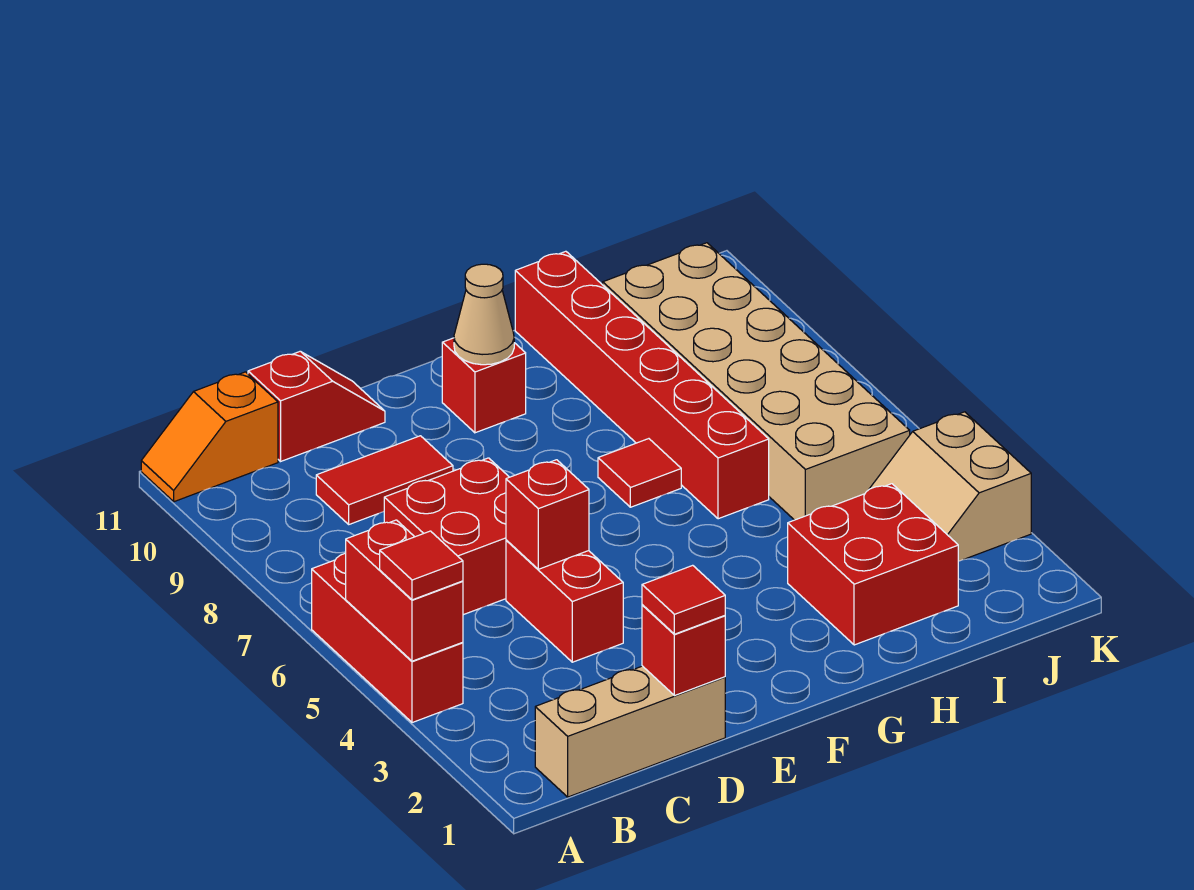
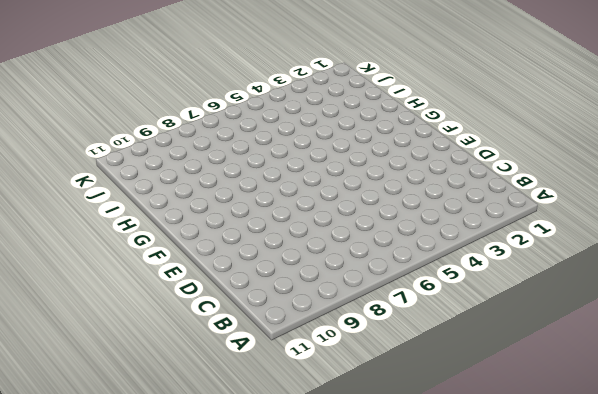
none -> red brick A4:A6 level 1
none -> orange slope A11:B11 level 1 top B
none -> tan brick B1:D1 level 1

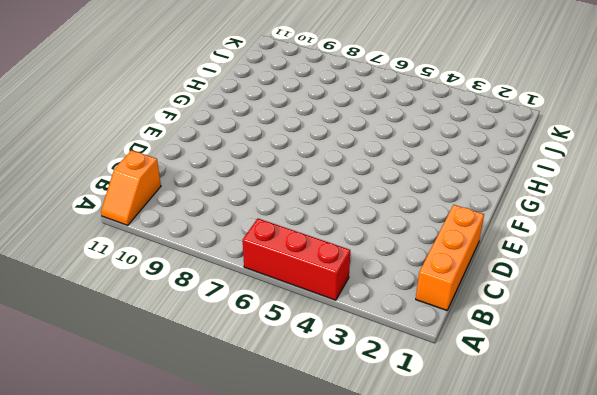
orange brick B1:D1 level 1 -> tan brick B1:D1 level 1
none -> red brick C6:D7 level 1
none -> red tile C9:D9 level 1
none -> red slope C11:D11 level 1 top C

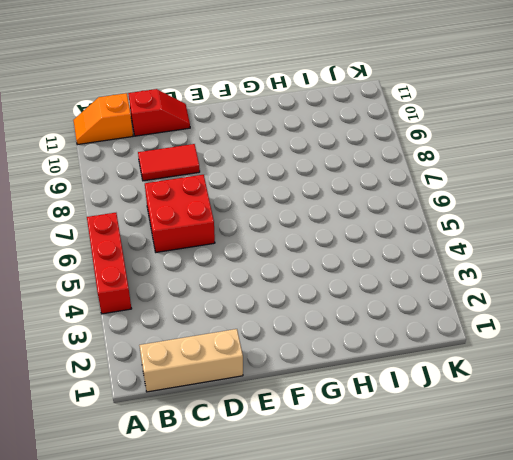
none -> red brick D4:D5 level 1
none -> red brick F10 level 1
none -> red tile G7 level 1

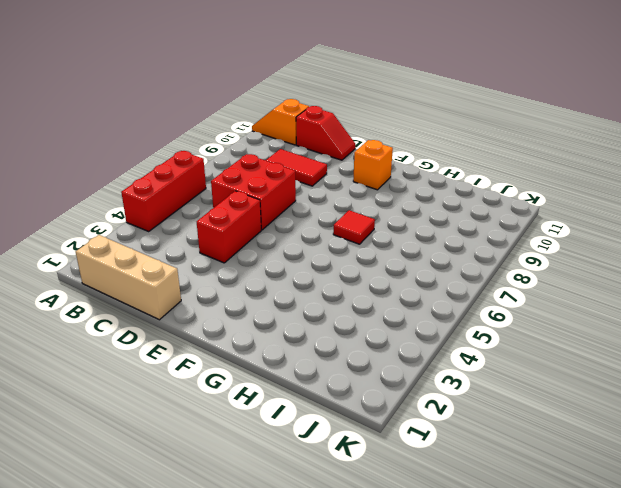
orange brick F10 level 1 -> red brick F10 level 1
none -> red brick H2:I3 level 1
none -> red brick H6:H11 level 1
none -> tan brick I5:J10 level 1

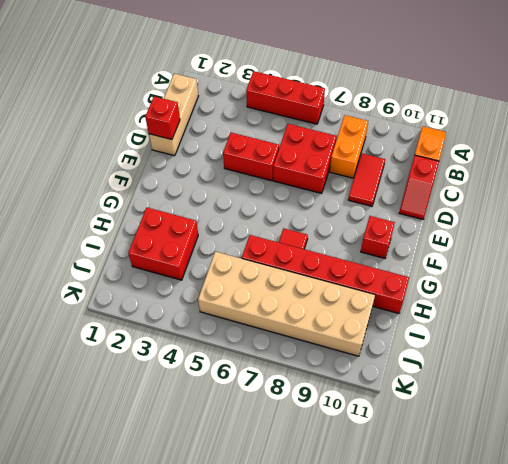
orange brick B8:C8 level 1 -> none
none -> tan slope J3:K4 level 1 top K
none -> red brick A4:A5 level 2
none -> red brick D5 level 2

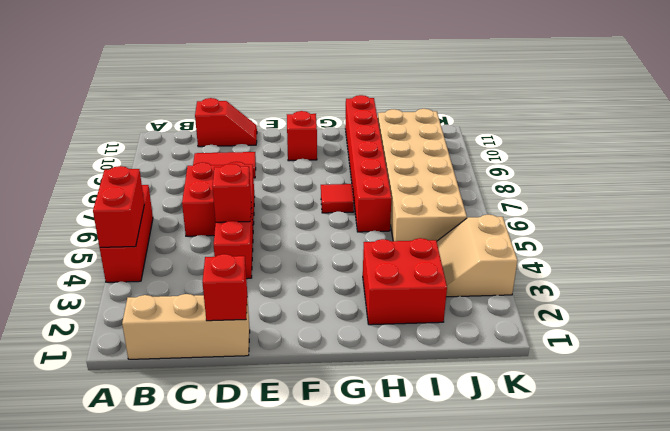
none -> orange slope A11:B11 level 1 top B
none -> tan cone F10 level 2
none -> red tile A4 level 3

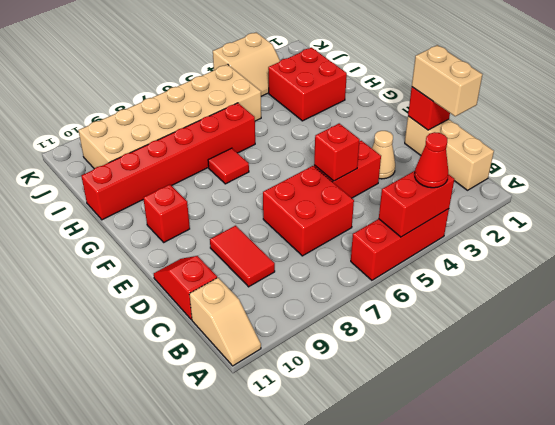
red cone A4 level 3 -> red tile A4 level 3
tan slope A11:B11 level 1 top B -> orange slope A11:B11 level 1 top B
tan brick C1:D1 level 3 -> red tile D1 level 3
tan cone D3 level 1 -> tan cone F10 level 2

